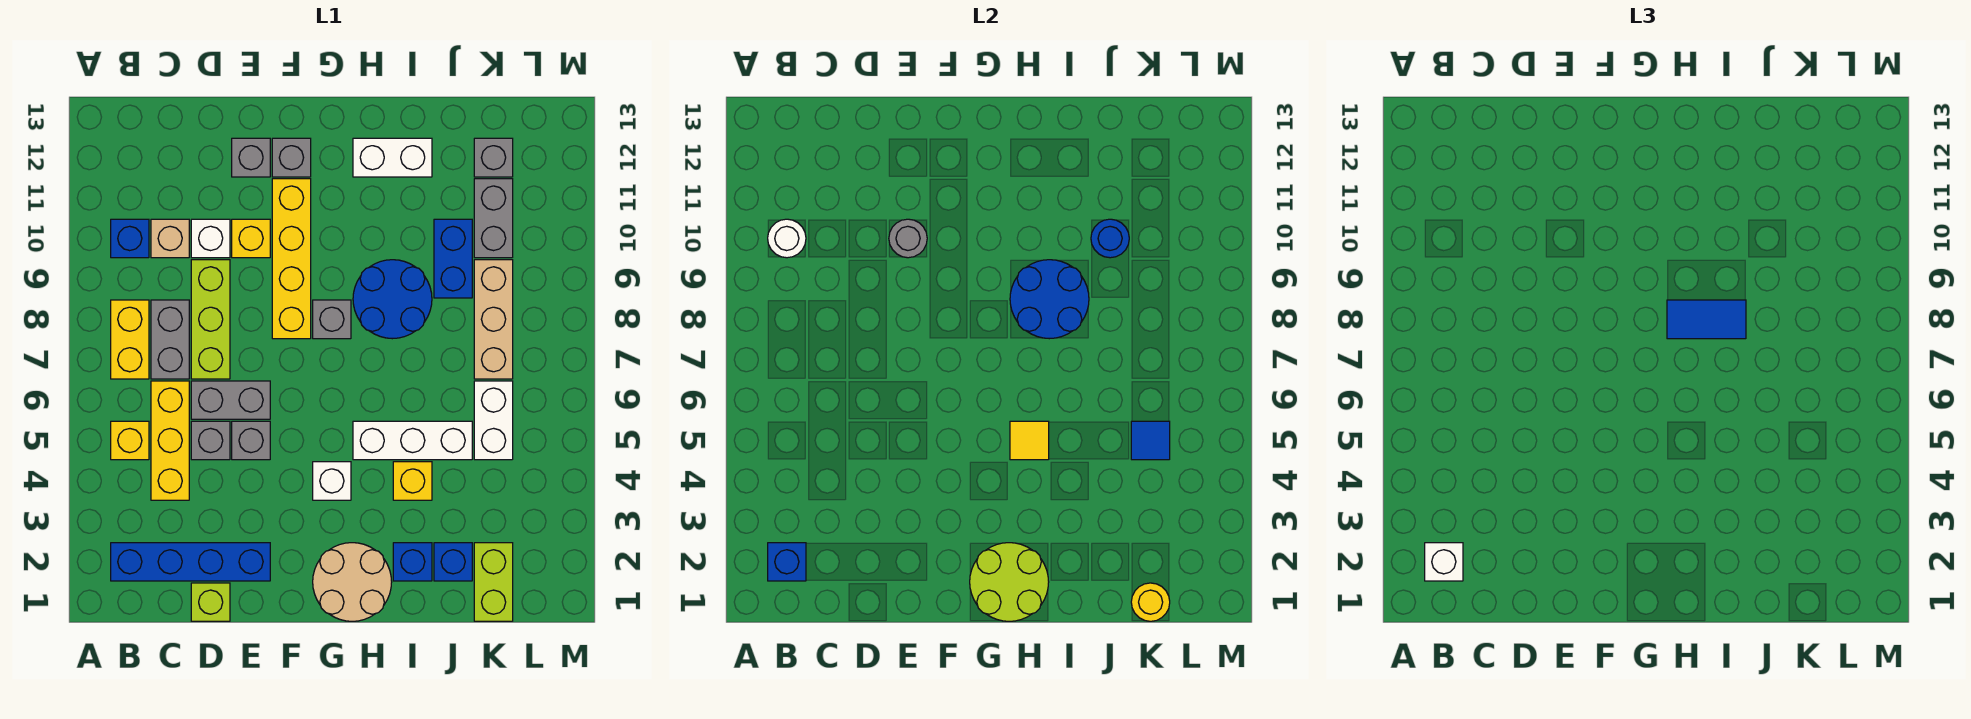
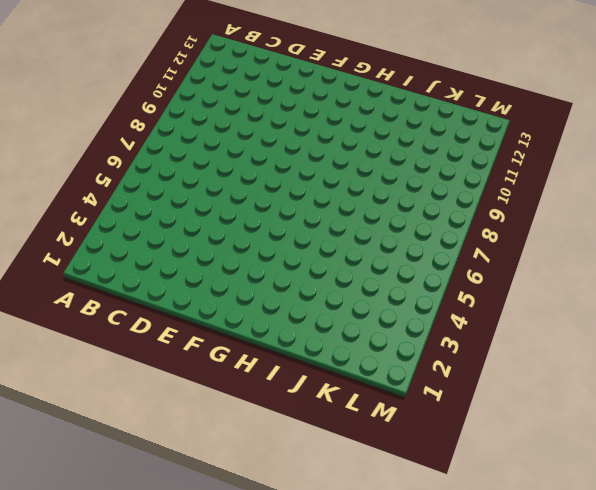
none -> blue brick B2:E2 level 1
none -> yellow brick B5 level 1
none -> yellow brick B7:B8 level 1
none -> blue brick B10 level 1

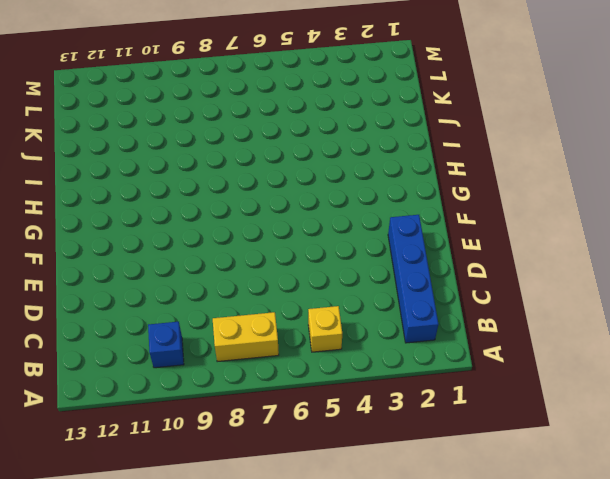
none -> yellow brick C4:C6 level 1
none -> grey brick C7:C8 level 1
none -> tan brick C10 level 1
none -> lime brick D1 level 1

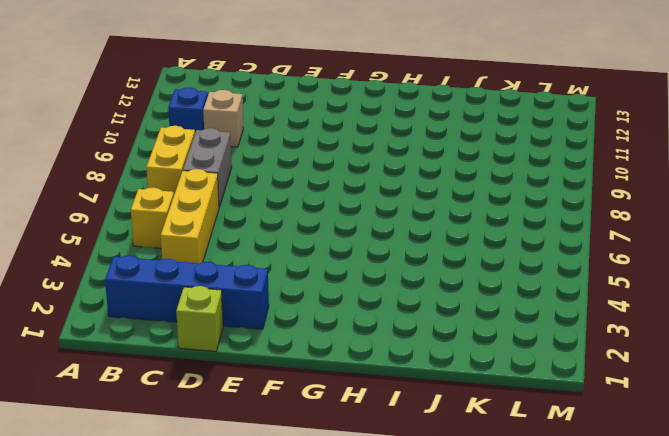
none -> grey brick D5 level 1
none -> grey brick D6:E6 level 1
none -> lime brick D7:D9 level 1
none -> white brick D10 level 1

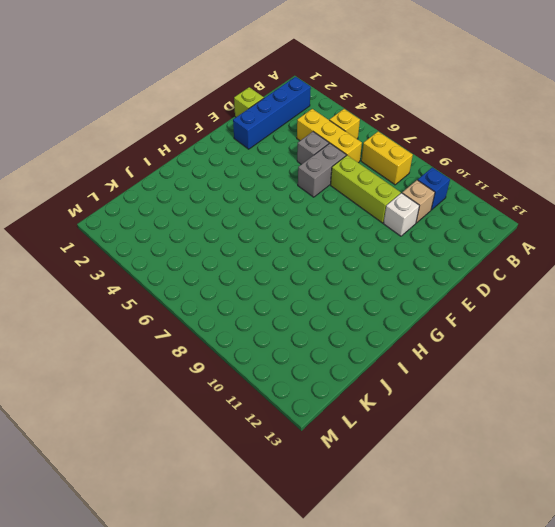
none -> grey brick C7:C8 level 1
none -> grey brick E5 level 1
none -> yellow brick E10 level 1
none -> grey brick E12 level 1

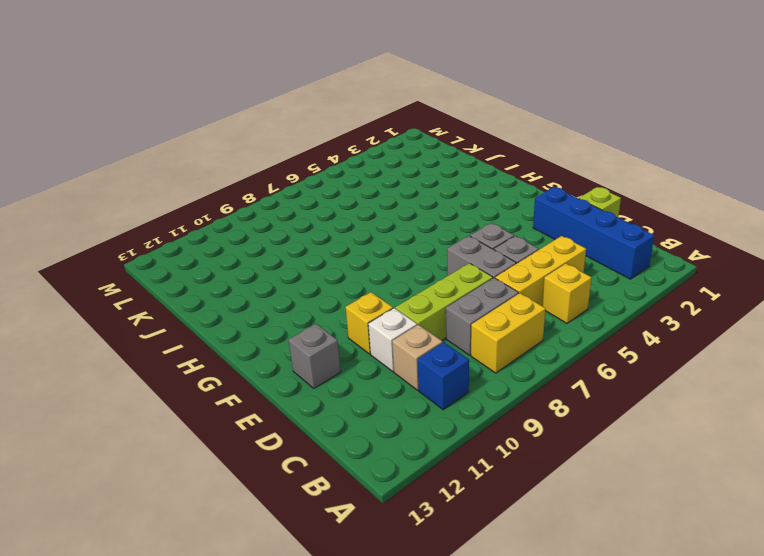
none -> yellow brick F8:F11 level 1
none -> grey brick F12 level 1
none -> tan round brick G1:H2 level 1
none -> white brick G4 level 1

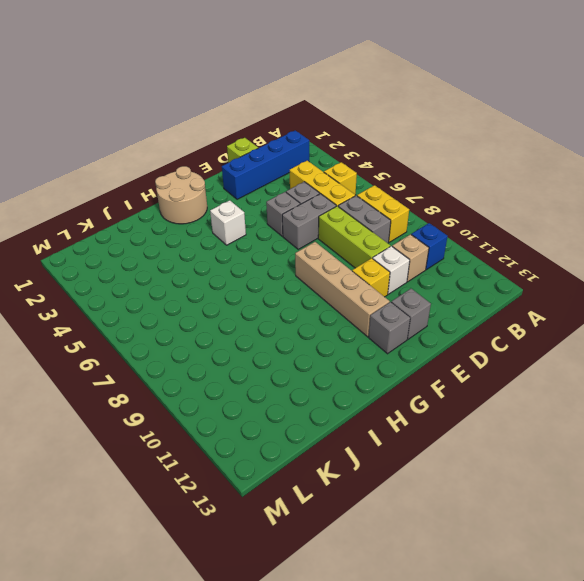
tan brick F8:F11 level 1 -> yellow brick F8:F11 level 1
none -> grey brick G8 level 1
none -> white brick H5:J5 level 1
none -> blue round brick H8:I9 level 1
none -> white brick H12:I12 level 1

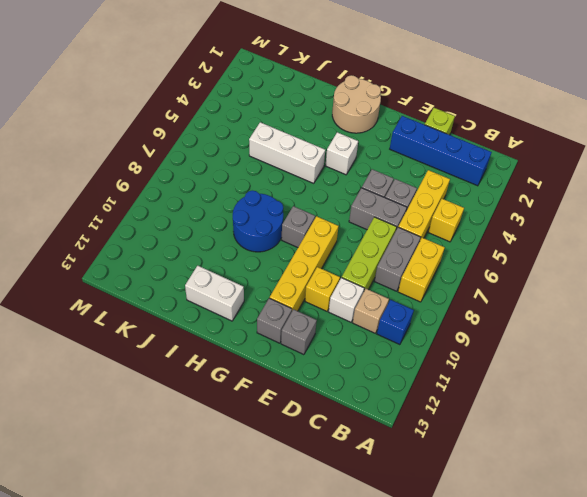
none -> blue brick I2 level 1
none -> yellow brick I4 level 1
none -> blue brick J2 level 1
none -> blue brick J9:J10 level 1

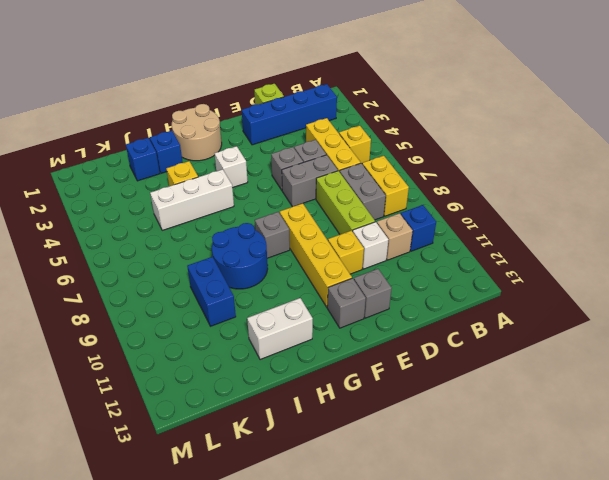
none -> lime brick K1:K2 level 1
none -> white brick K5:K6 level 1
none -> tan brick K7:K9 level 1
none -> grey brick K10:K11 level 1

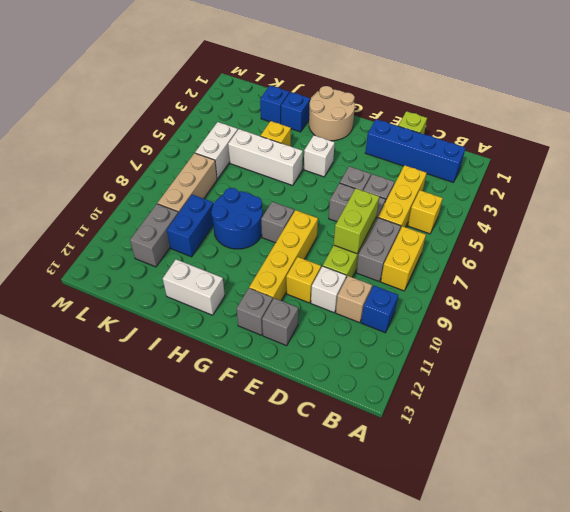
lime brick D7:D8 level 2 -> lime brick K1:K2 level 1
none -> grey brick K12 level 1
none -> blue brick B2 level 2
none -> white round brick B10 level 2
none -> grey round brick E10 level 2

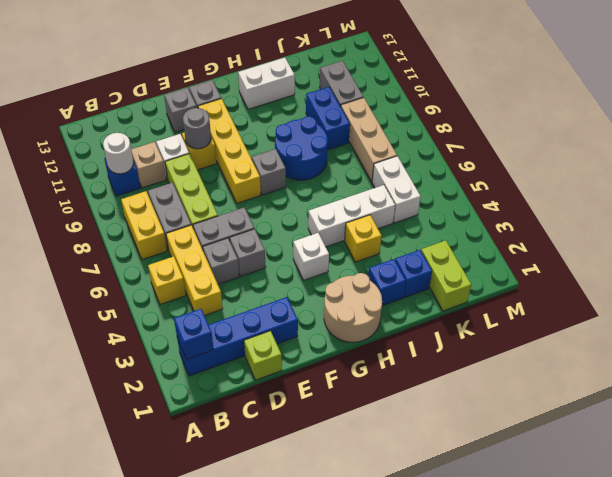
none -> grey brick K12 level 1
none -> lime round brick G1:H2 level 2
none -> yellow tile H5 level 2
none -> blue round brick H8:I9 level 2

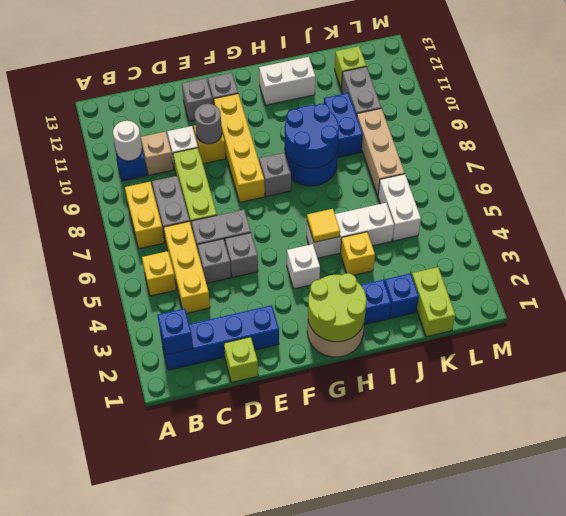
lime brick K12 level 1 -> grey brick K12 level 1
none -> blue round brick J10 level 2
none -> yellow round brick K1 level 2
none -> blue tile K5 level 2
none -> white brick B2 level 3

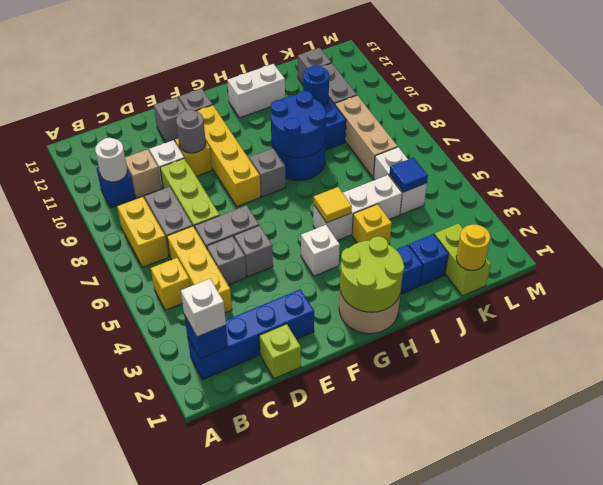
none -> blue tile H8:I8 level 3

